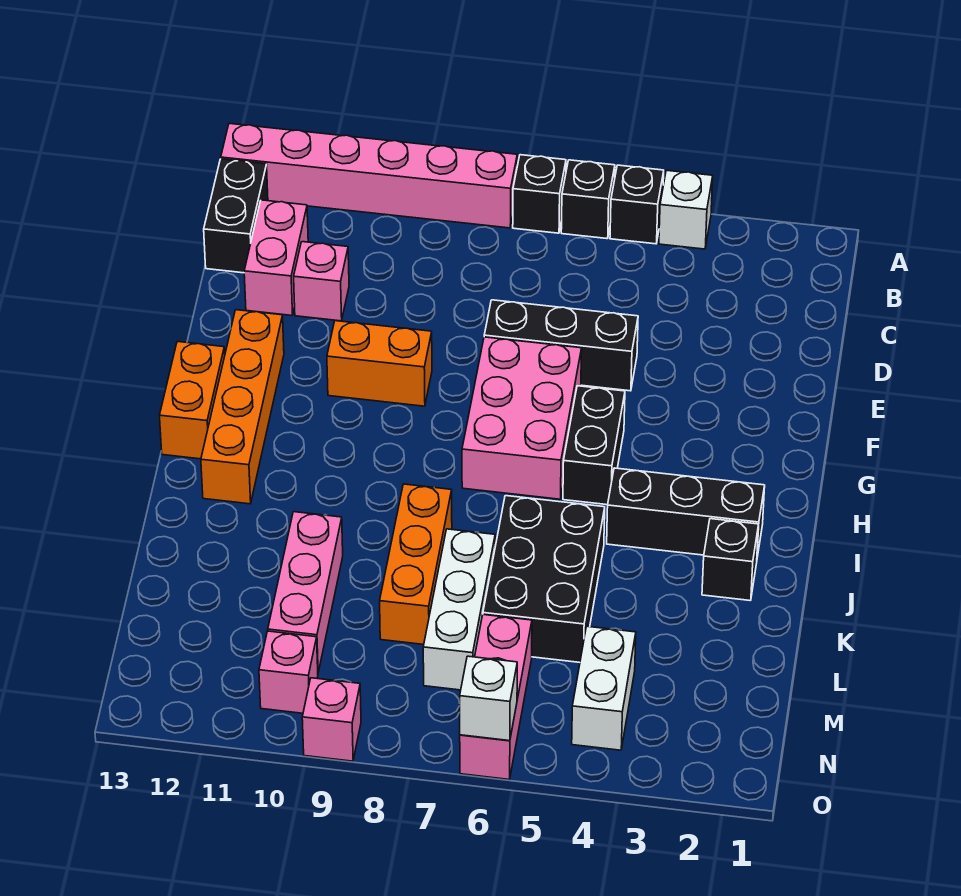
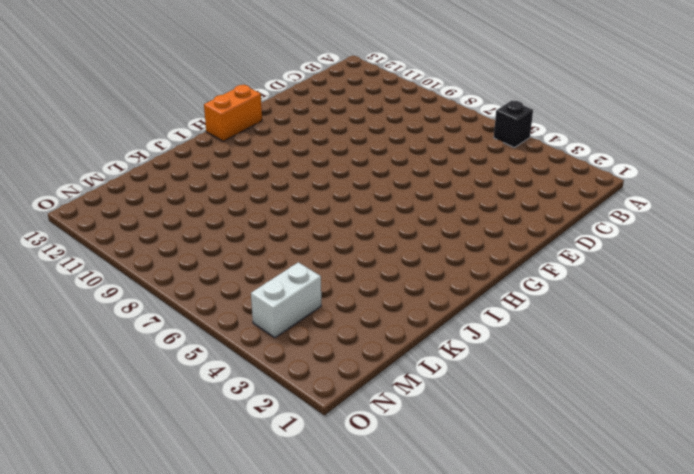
none -> white brick A4 level 1
none -> black brick A6 level 1
none -> black brick A7 level 1

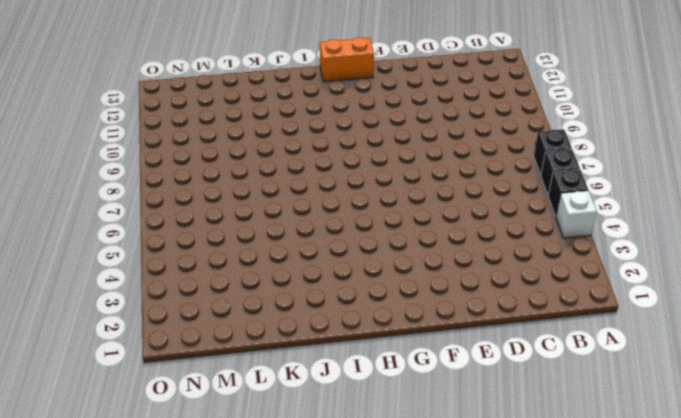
none -> pink brick A8:A13 level 1
none -> black brick B13:C13 level 1
none -> pink brick C12:D12 level 1

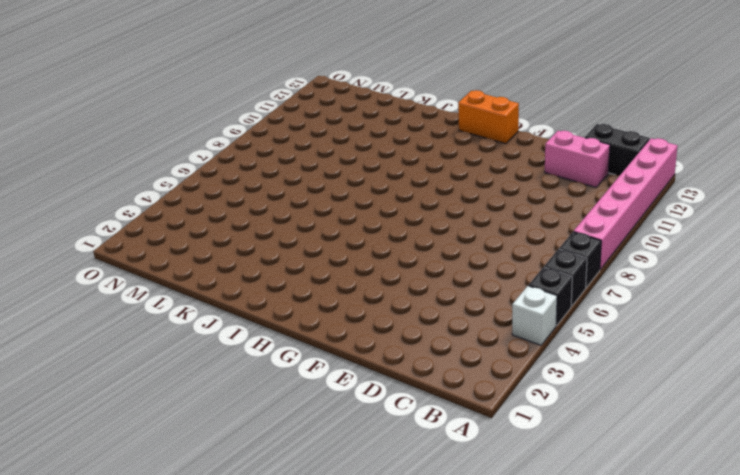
none -> pink brick D11 level 1
none -> black brick E5:E7 level 1
none -> pink brick F6:H7 level 1

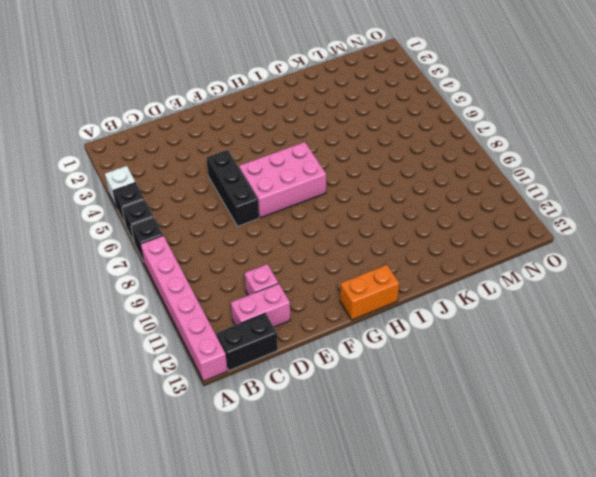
none -> orange brick F9:F10 level 1
none -> orange brick F12:I12 level 1
none -> black brick G5:H5 level 1

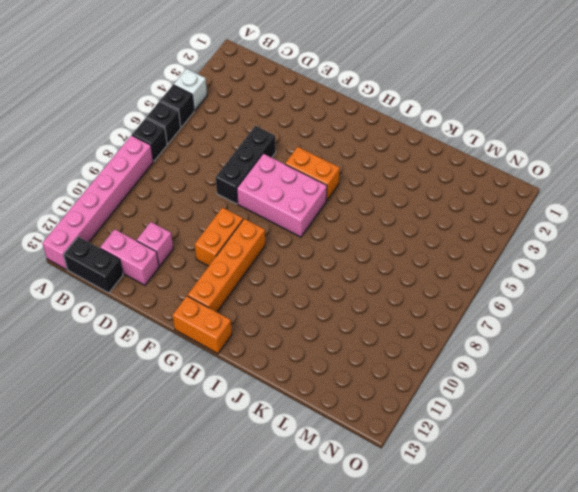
orange brick G5:H5 level 1 -> black brick G5:H5 level 1
orange brick G9:G12 level 1 -> orange brick F12:I12 level 1
none -> black brick I2:I4 level 1
none -> black brick J2 level 1
none -> black brick J5:L6 level 1

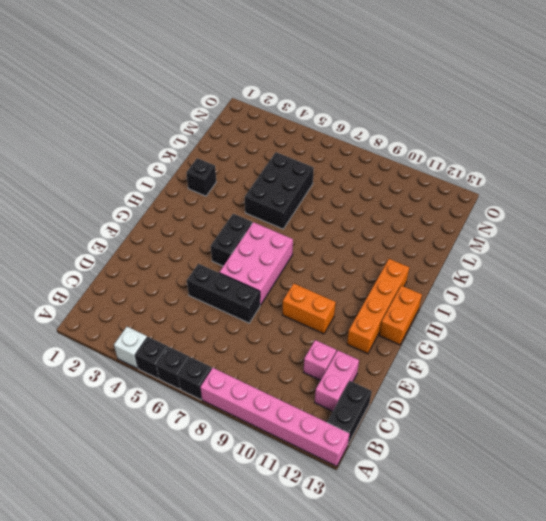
none -> black brick I2:I4 level 1
none -> orange brick J8:L8 level 1
none -> white brick K7:M7 level 1

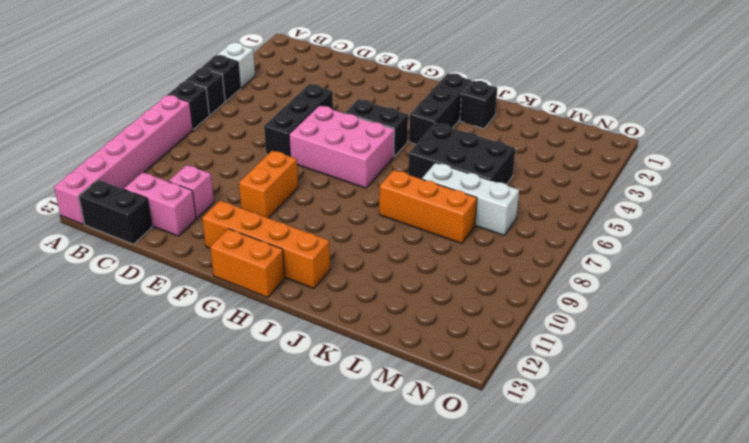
none -> pink brick K10:M10 level 1
none -> white brick M4:N4 level 1
none -> pink brick M6:O6 level 1

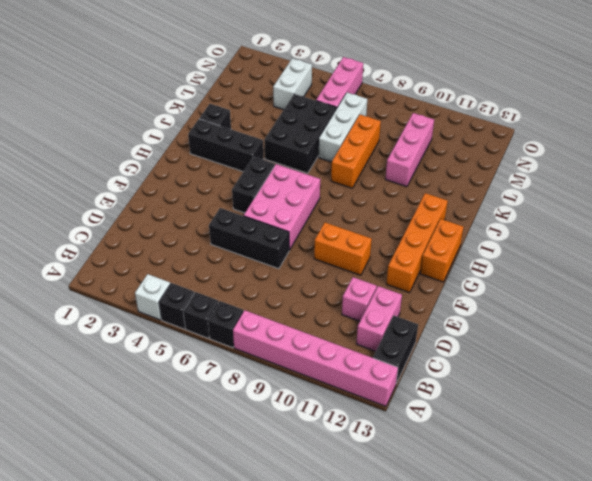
none -> pink brick N10 level 1
none -> pink brick O9 level 1
none -> white brick O6 level 2

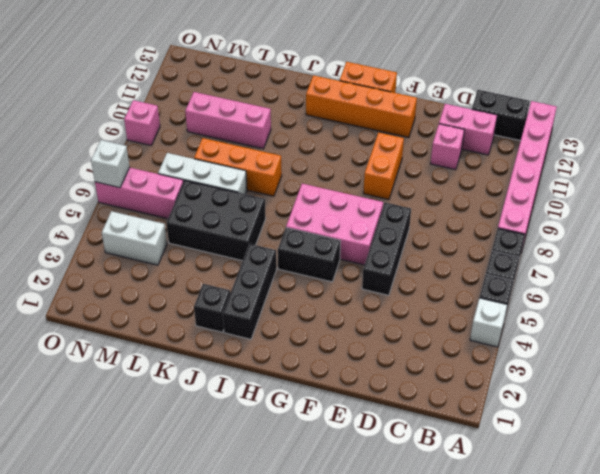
none -> pink brick N10 level 1

